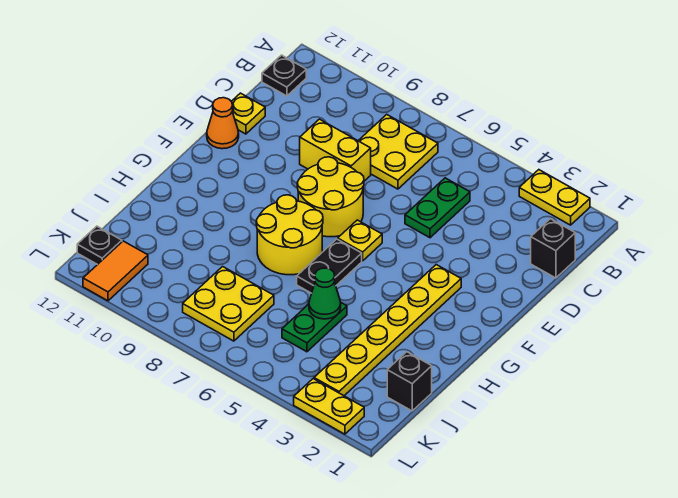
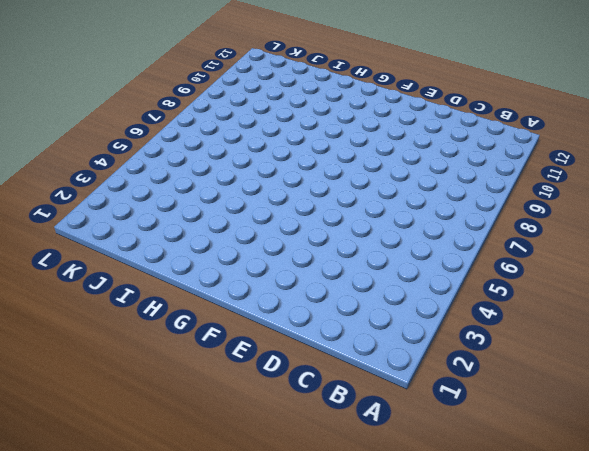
none -> yellow plate A2:A3 level 1
none -> yellow plate B7:C8 level 1
none -> black plate B12 level 1

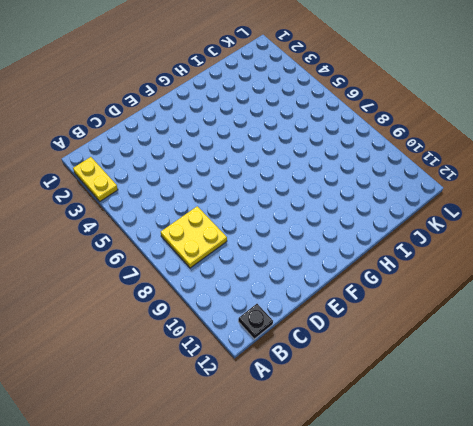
none -> black brick C1 level 1
none -> green plate C5:D5 level 1
none -> yellow brick D8:D9 level 1

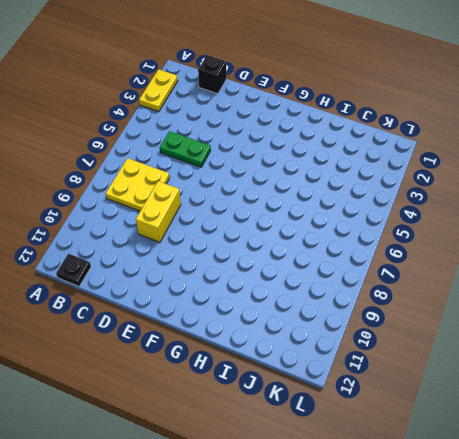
none -> yellow plate D12 level 1
none -> yellow round brick E7:F8 level 1
none -> orange cone E12 level 1

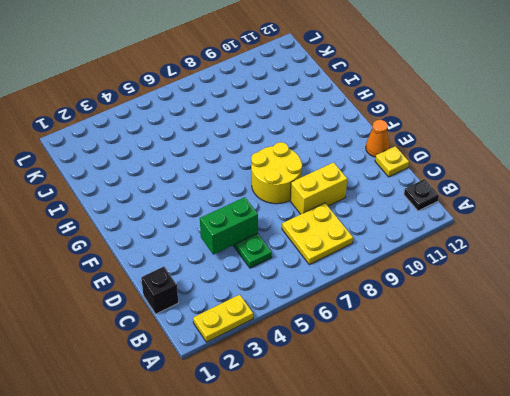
green brick D4:D5 level 2 -> none
none -> yellow plate F3:K3 level 1
none -> yellow plate F6 level 1
none -> black plate G6:H6 level 1

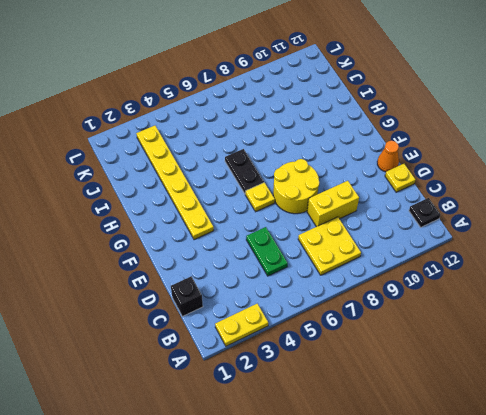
none -> yellow round brick G7:H8 level 1
none -> green plate I5:J5 level 1
none -> black brick J1 level 1

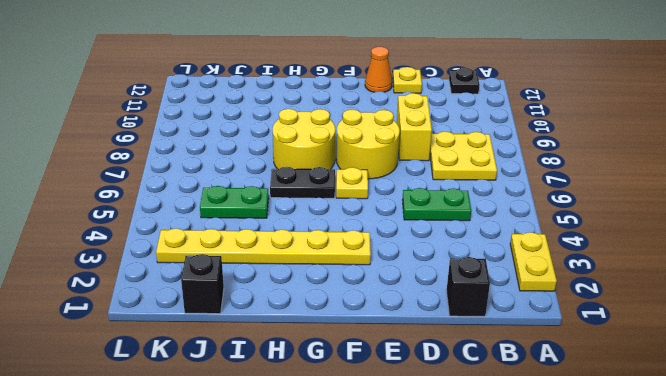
none -> yellow plate J7:K8 level 1
none -> orange tile K11:L11 level 1
none -> black plate K12 level 1

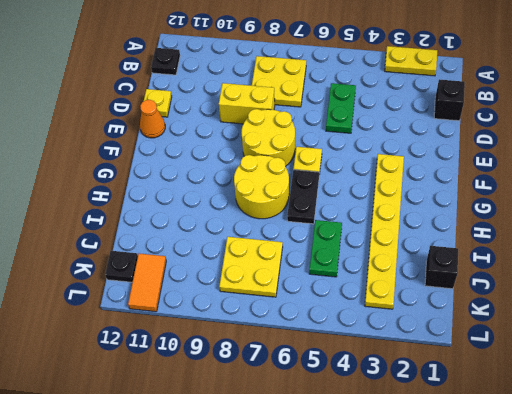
none -> yellow plate L2:L3 level 1
none -> green cone I5 level 2

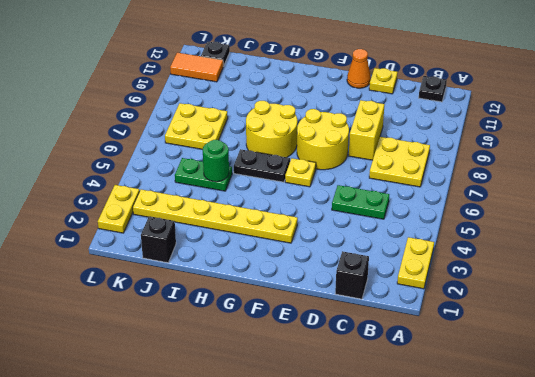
green round brick I5 level 2 -> green cone I5 level 2

